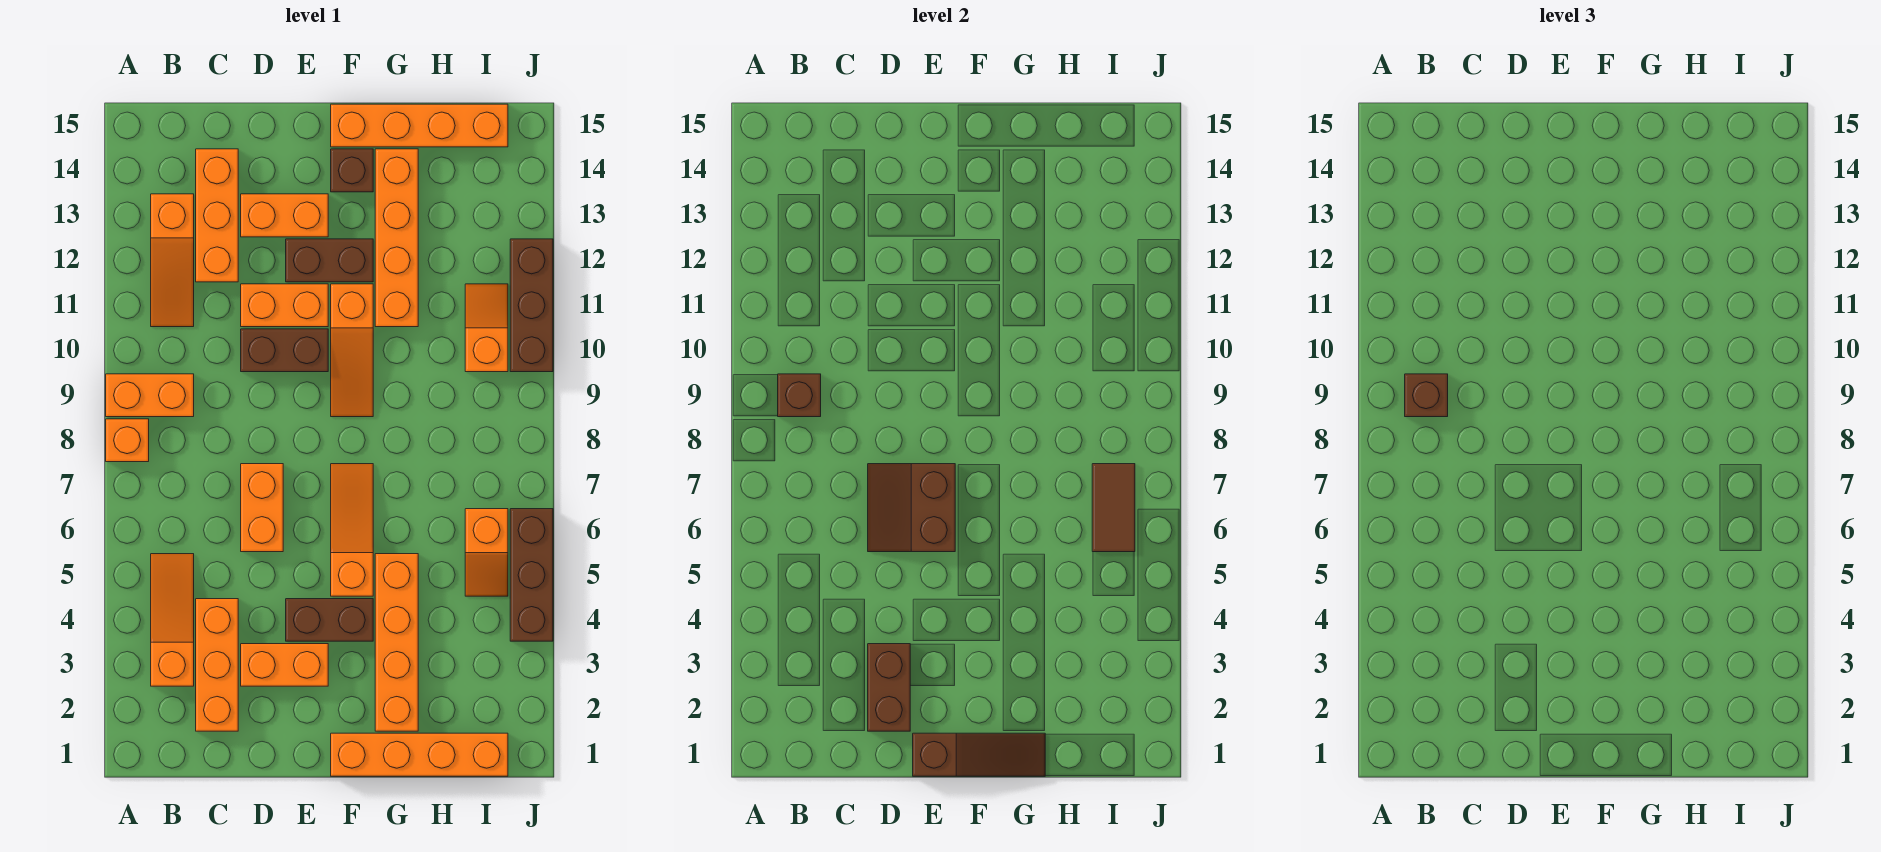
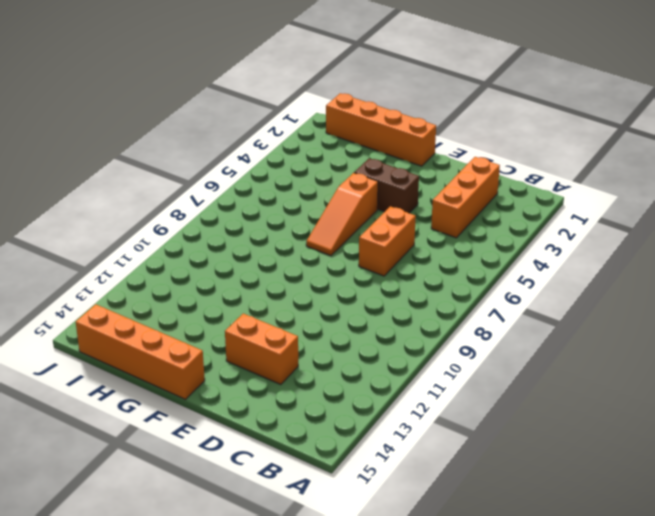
none -> orange brick A8 level 1
none -> orange brick A9:B9 level 1
none -> orange slope B3:B5 level 1 top 3
none -> orange slope B11:B13 level 1 top 13

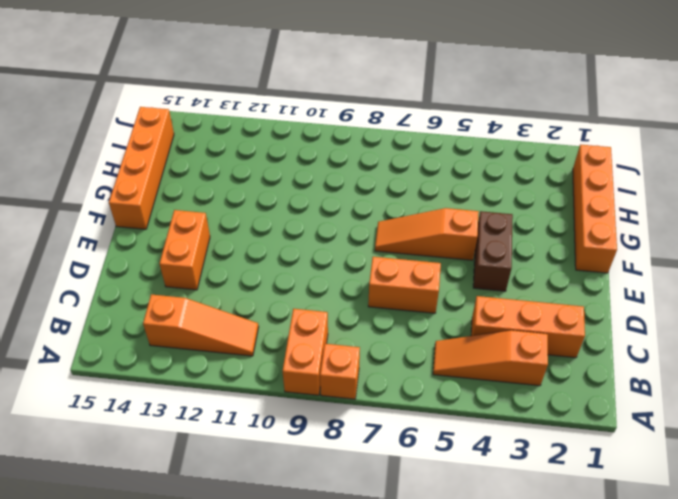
none -> orange brick C12:C14 level 1
none -> orange brick D3:E3 level 1
none -> brown brick D10:E10 level 1
none -> orange brick D11:E11 level 1

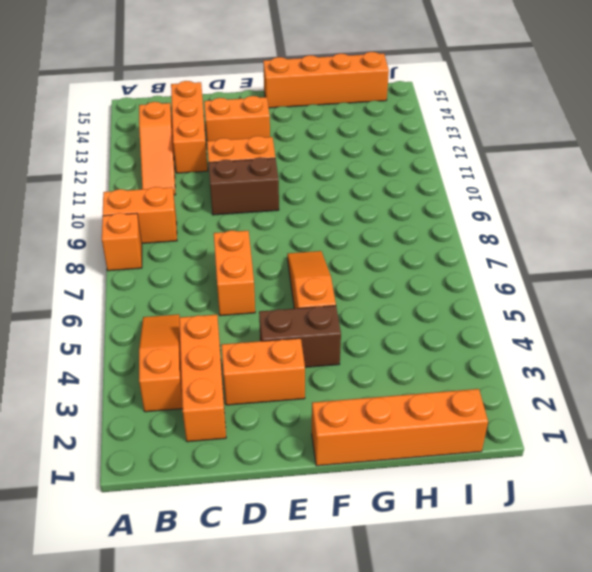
none -> brown brick E12:F12 level 1
none -> orange slope F9:F11 level 1 top 11
none -> brown brick F14 level 1
none -> orange brick G2:G5 level 1

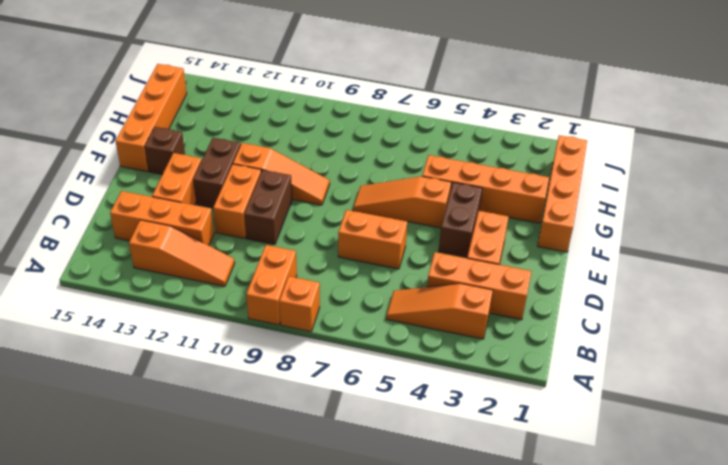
none -> orange brick G11:G14 level 1
none -> orange slope I5:I6 level 1 top 6
none -> orange slope I10:I11 level 1 top 10
none -> brown brick J4:J6 level 1

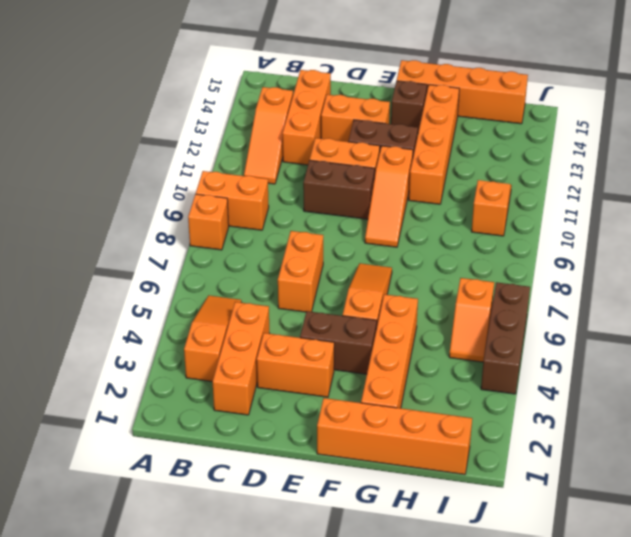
none -> brown brick J10:J12 level 1
none -> brown brick B9 level 2
none -> brown brick D2:D3 level 2
none -> brown slope D6:E7 level 2 top E

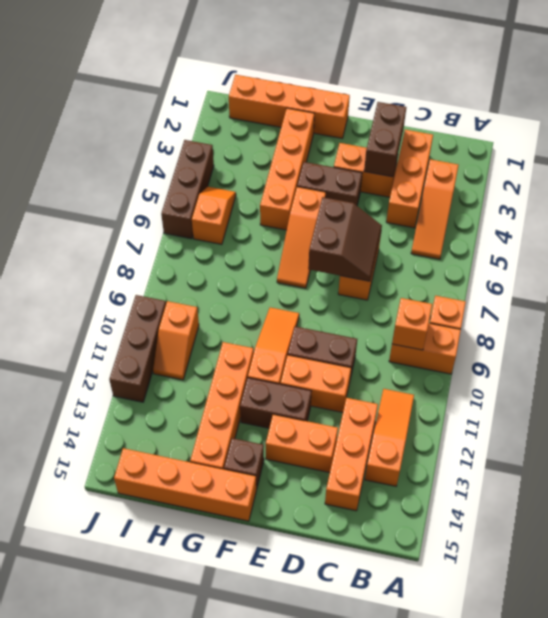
orange brick B9 level 2 -> brown brick B9 level 2
none -> brown slope E1:G1 level 2 top E
none -> brown tile I6:I7 level 2
none -> brown brick B9 level 3

